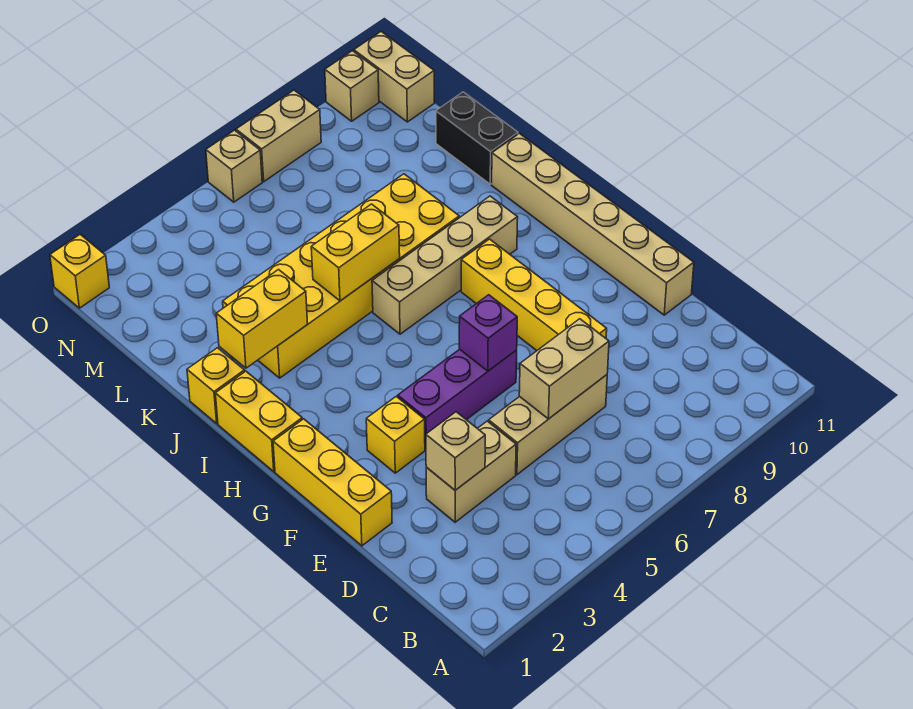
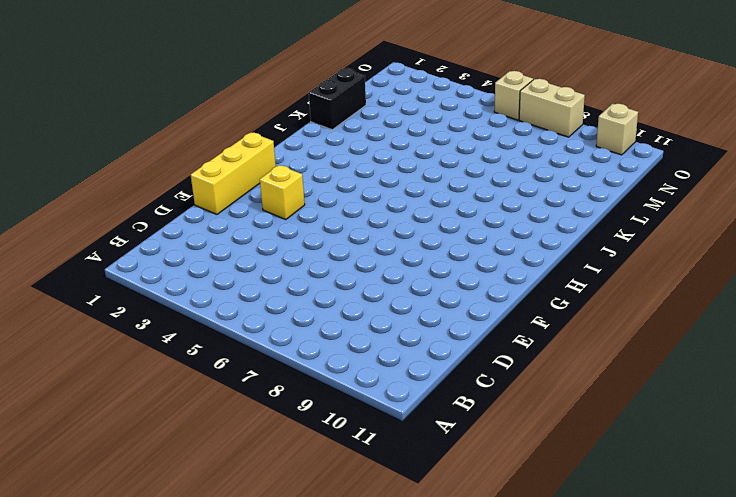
black brick K1:L1 level 1 -> black brick K11:L11 level 1
none -> tan brick D3:D4 level 1
none -> tan brick D5:D7 level 1
none -> yellow brick E8:H8 level 1

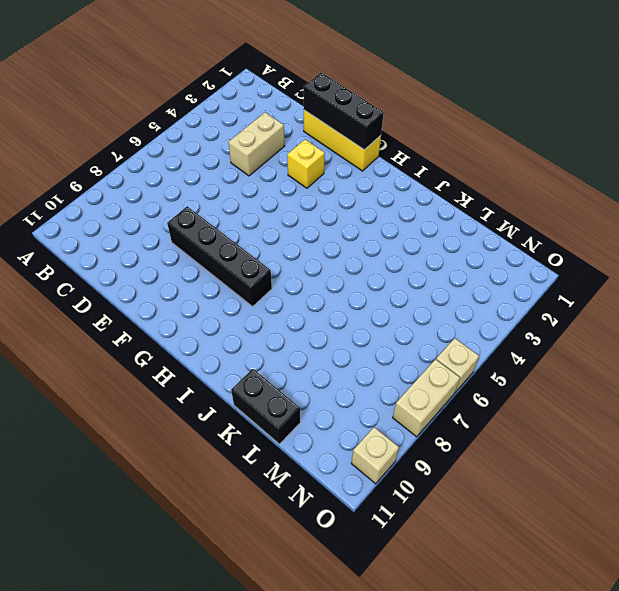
black brick E1:G1 level 2 -> none
black brick E8:H8 level 1 -> yellow brick E8:H8 level 1
none -> tan brick D5:D7 level 1
none -> tan brick E11:J11 level 1
none -> purple brick F4:F6 level 1

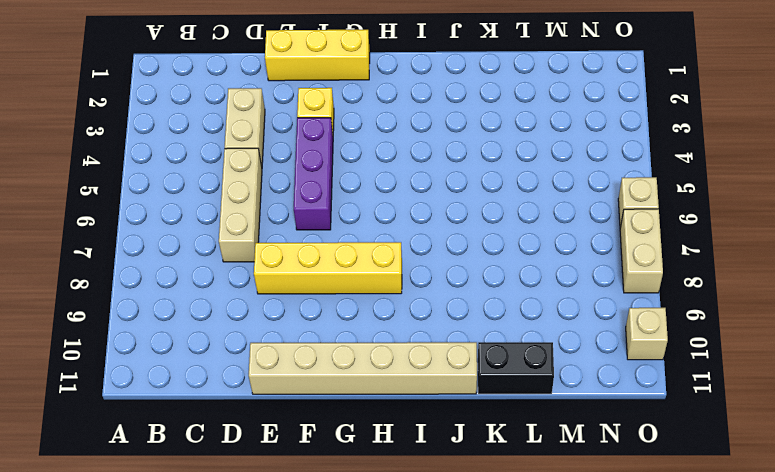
none -> yellow brick H1:I1 level 1
none -> tan brick I6:I9 level 1
none -> yellow brick J1 level 1

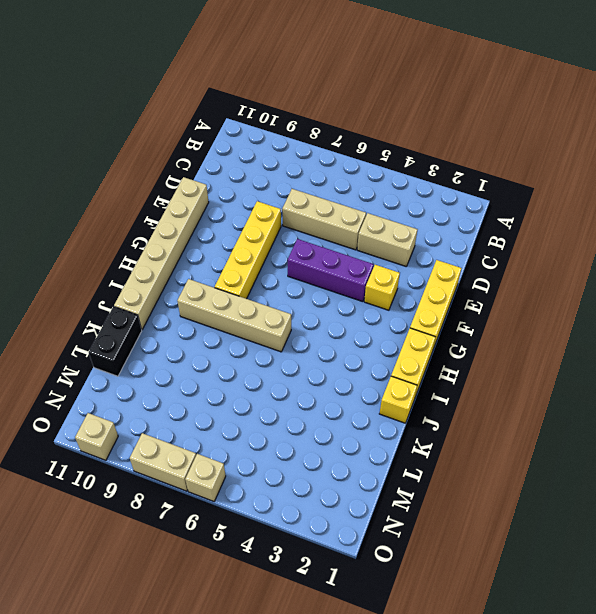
none -> yellow brick J3:K8 level 1
none -> tan brick N11:O11 level 1
none -> yellow brick O1 level 1

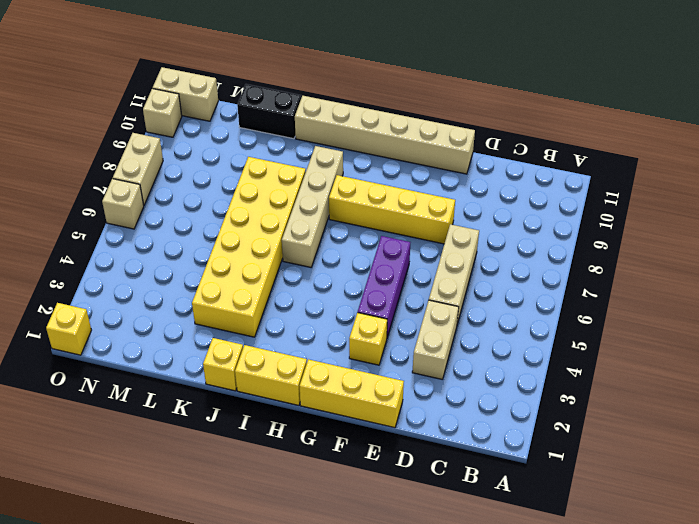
none -> tan brick D3 level 2
none -> tan brick D6:D7 level 2
none -> purple brick F6 level 2

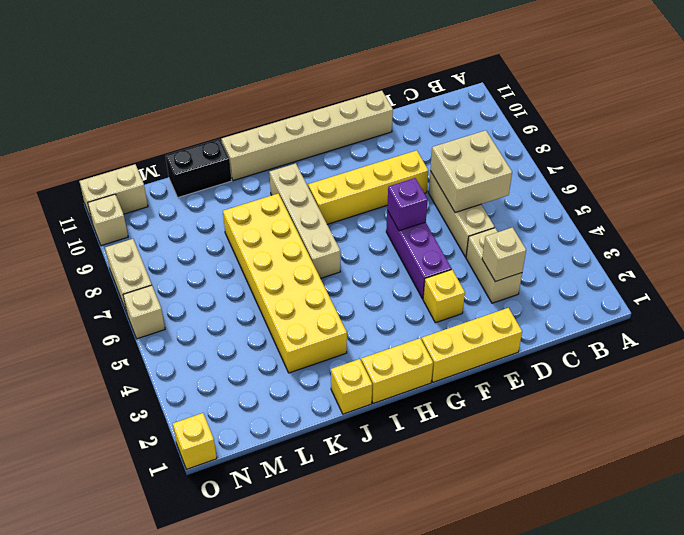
tan brick C6:D7 level 2 -> tan brick D6:D7 level 2
none -> yellow brick J2:J3 level 2
none -> yellow brick J5:J6 level 2

